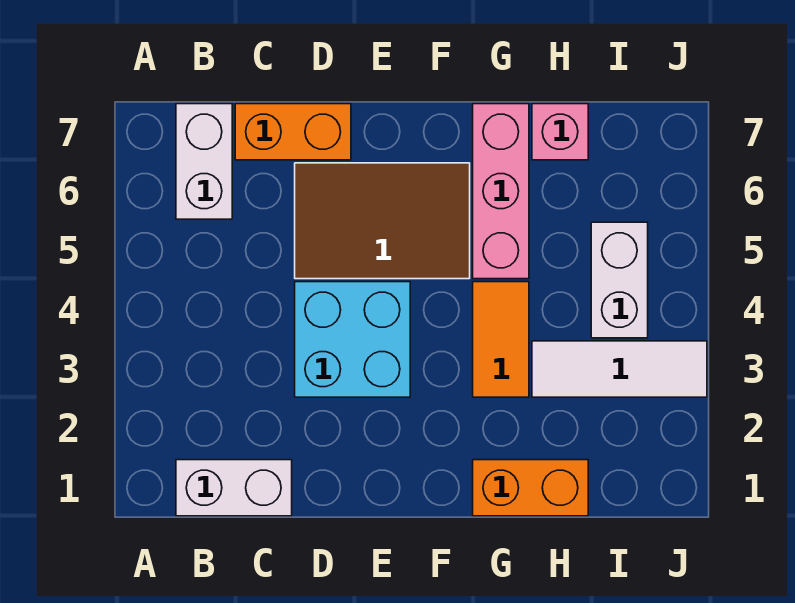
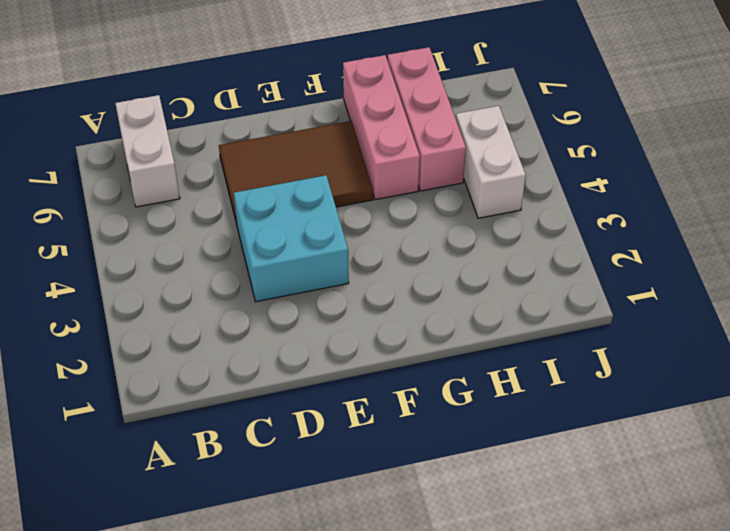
pink brick H5:H7 level 1 -> pink brick H7 level 1
none -> white brick B1:C1 level 1
none -> orange brick C7:D7 level 1

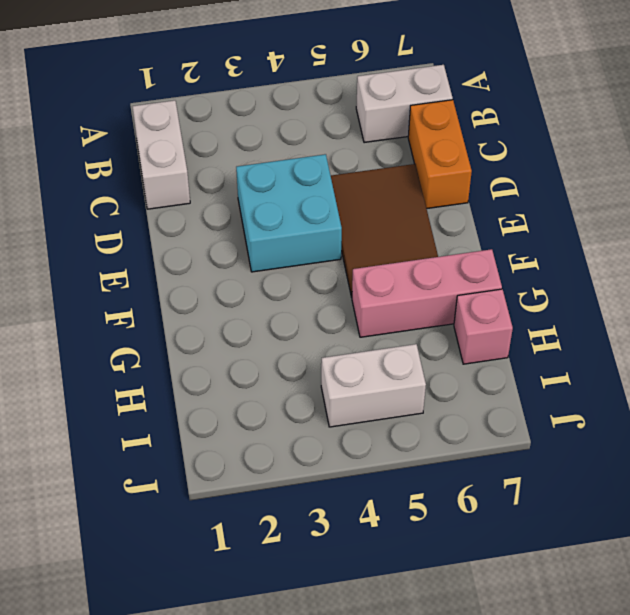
none -> orange brick G1:H1 level 1
none -> orange tile G3:G4 level 1

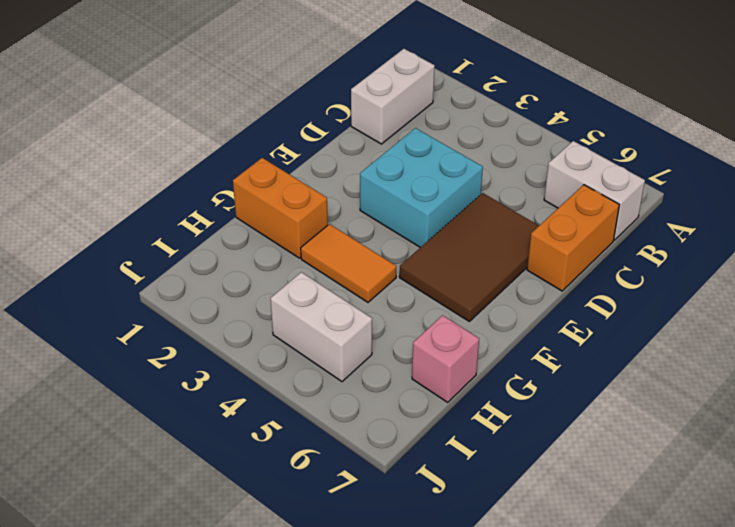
orange brick G1:G2 level 1 -> orange brick G1:H1 level 1
none -> pink brick G5:G7 level 1
none -> white tile H3:J3 level 1

